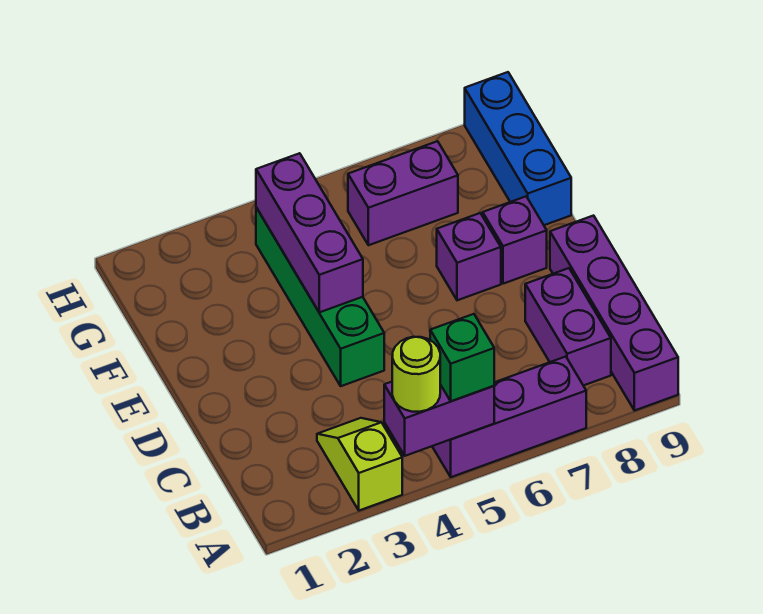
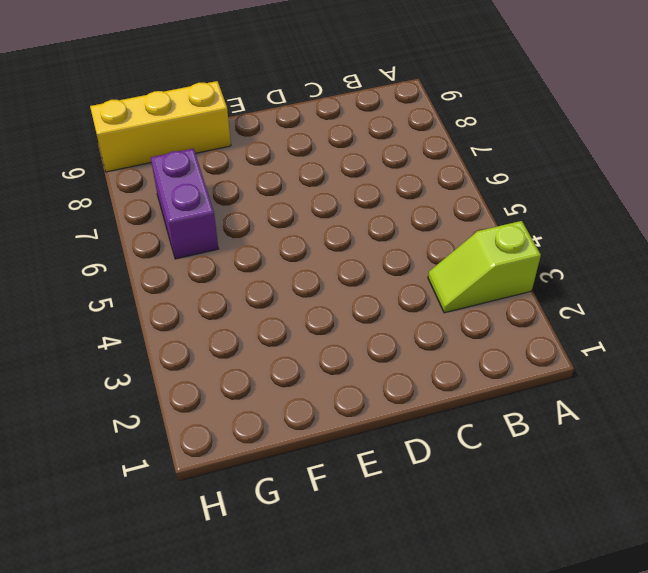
yellow brick F9:H9 level 1 -> blue brick F9:H9 level 1
none -> purple brick A5:A7 level 1
none -> purple brick A9:D9 level 1
none -> purple brick B8:C8 level 1

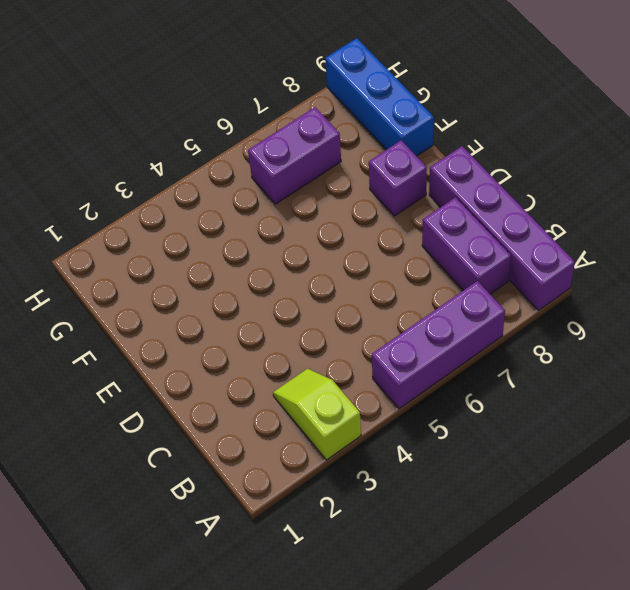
none -> green brick D4:G4 level 1
none -> purple brick E7 level 1
none -> purple brick A4:A5 level 2

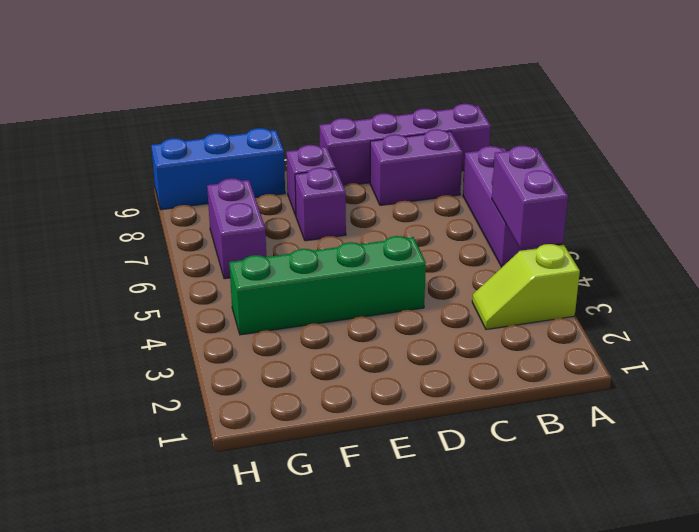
none -> purple brick E4:G4 level 2
none -> lime round brick A4 level 3
none -> green brick A5 level 3

